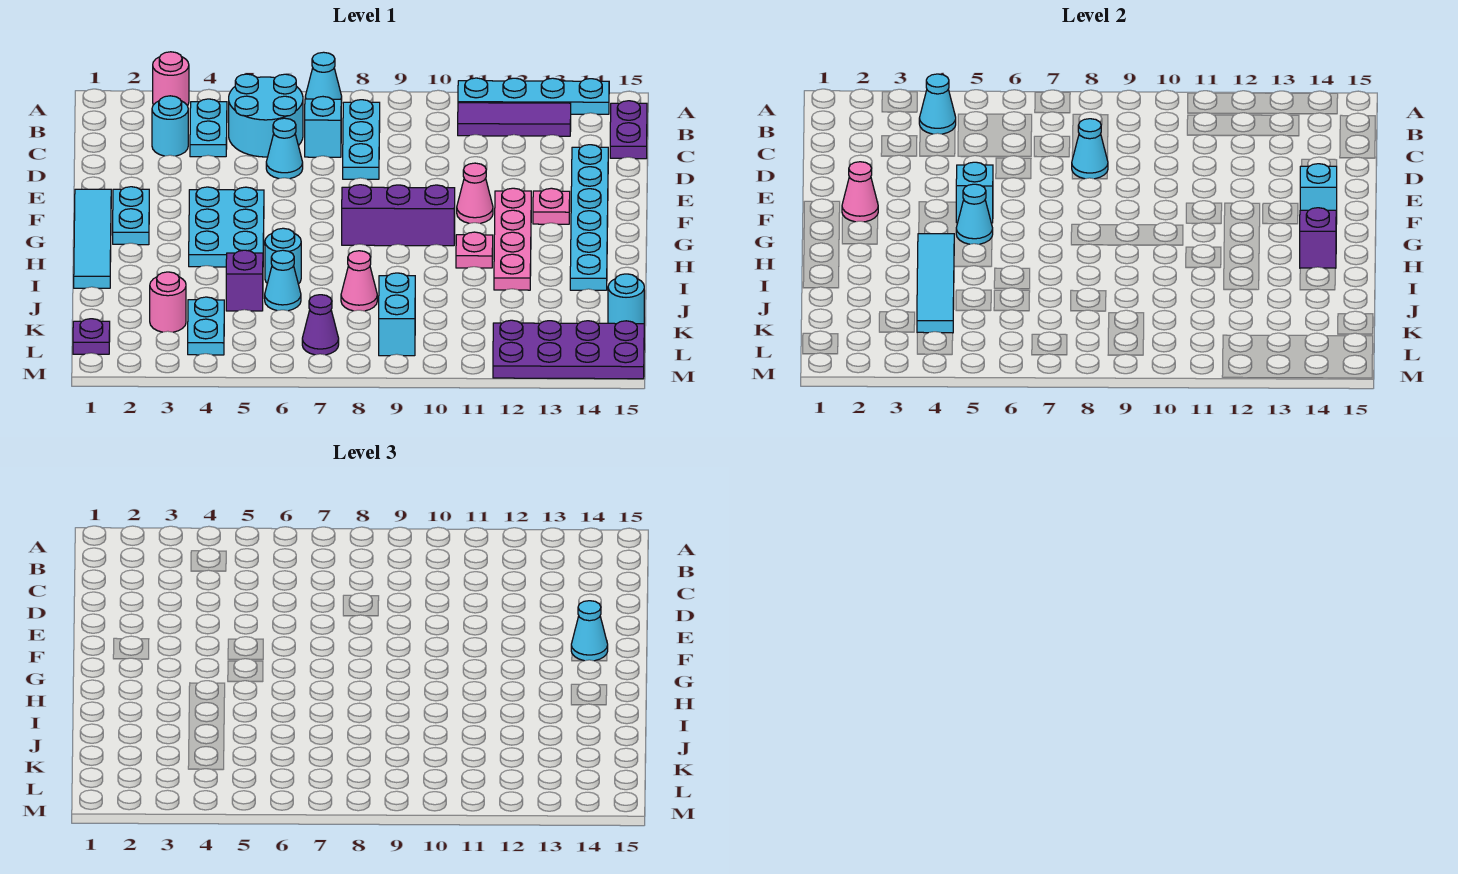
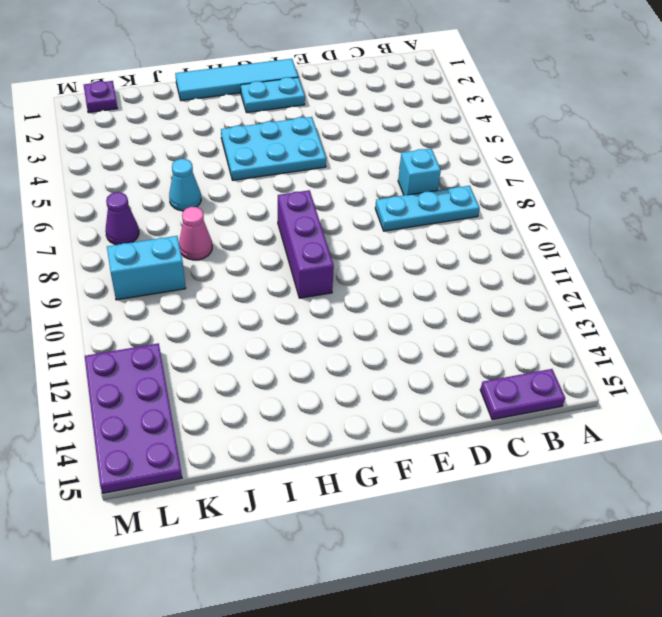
none -> pink round brick A3 level 1
none -> cyan cone A7 level 1
none -> cyan plate A11:A14 level 1
none -> cyan plate B4:C4 level 1

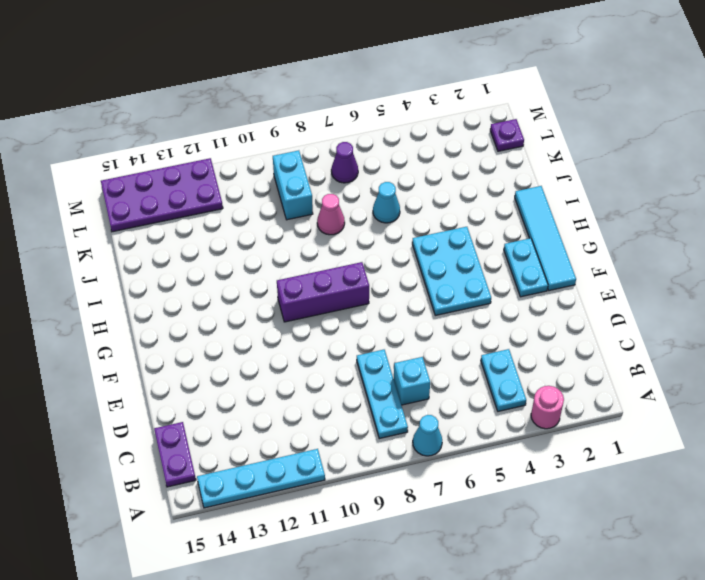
none -> cyan round brick B5:C6 level 1
none -> purple tile B11:B13 level 1
none -> cyan round brick C3 level 1
none -> cyan cone D6 level 1

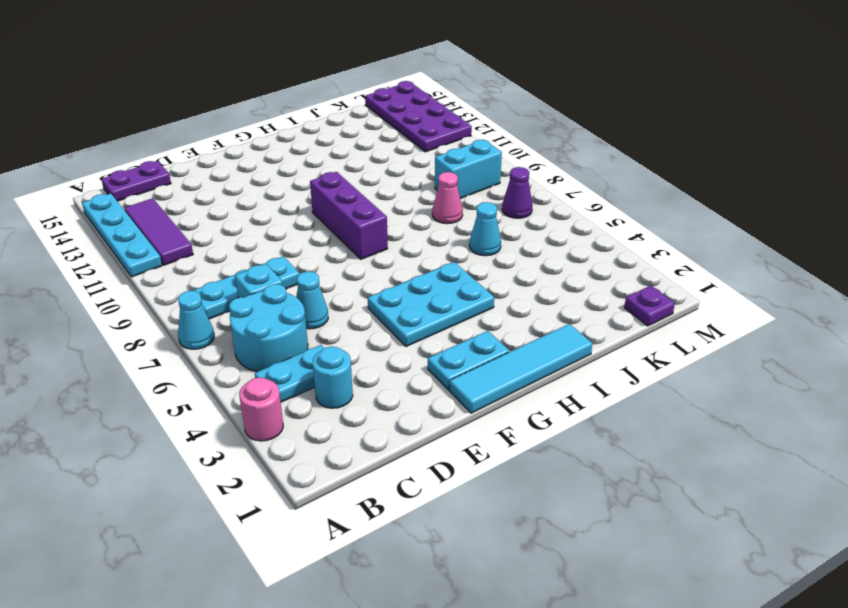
none -> cyan plate D14:I14 level 1
none -> pink cone F11 level 1
none -> pink plate F12:I12 level 1
none -> pink plate F13 level 1

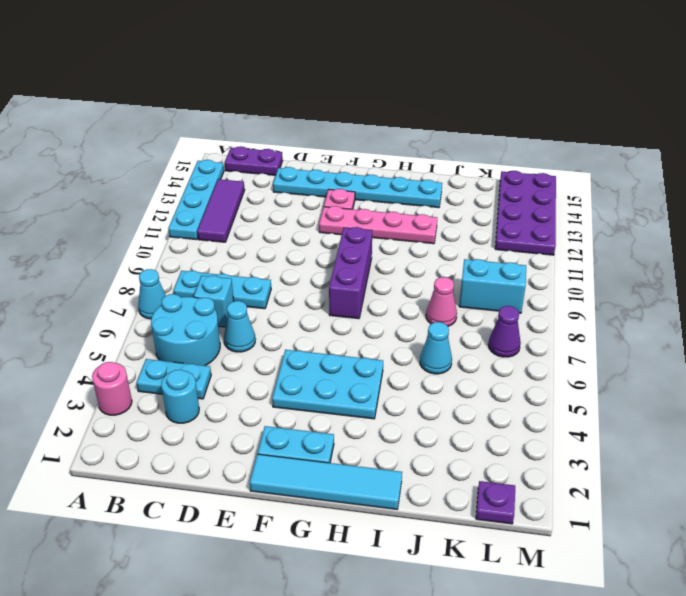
none -> pink cone F11 level 1
none -> pink plate H11 level 1
none -> cyan round brick I6 level 1
none -> purple brick J5 level 1

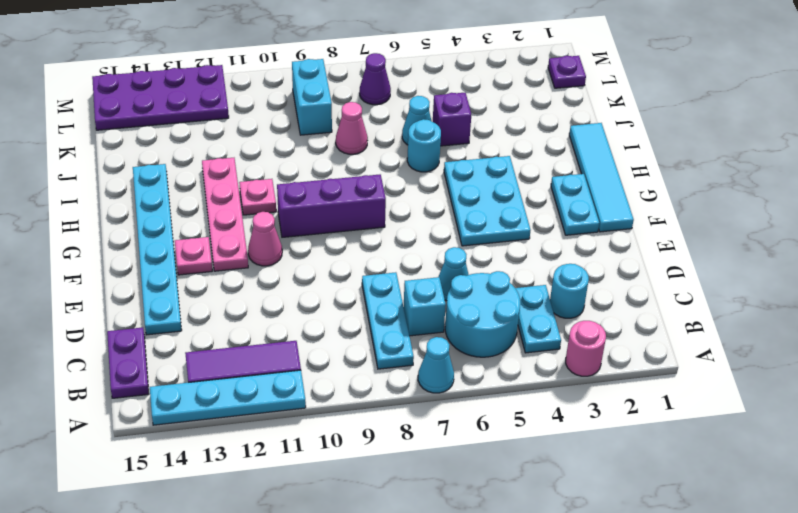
none -> pink round brick K3 level 1
none -> cyan plate K4:L4 level 1
none -> cyan round brick K15 level 1
none -> cyan cone B4 level 2

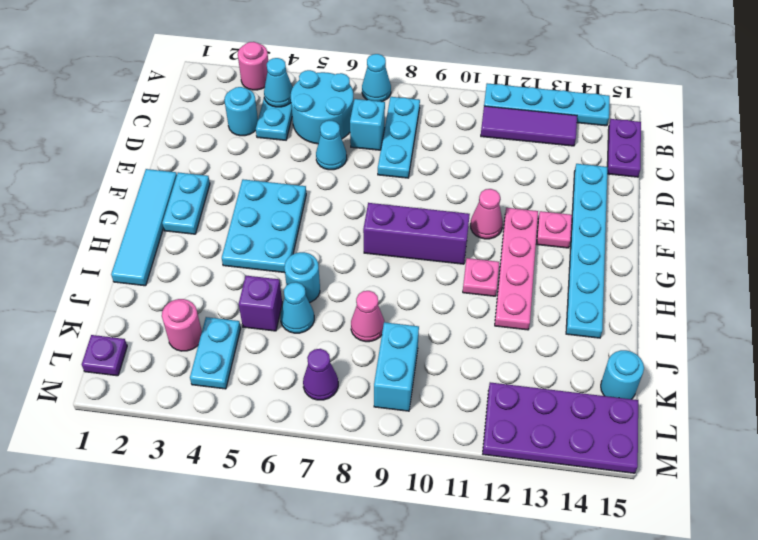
none -> cyan cone D8 level 2
none -> pink cone F2 level 2
none -> cyan brick F5 level 2
none -> cyan brick F14 level 2

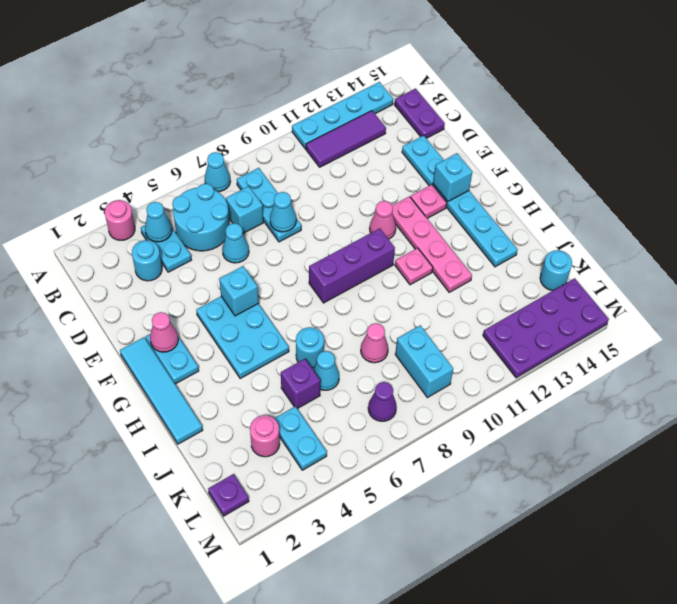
none -> cyan cone G5 level 2
none -> cyan tile H4:K4 level 2
none -> purple brick H14 level 2
none -> cyan cone F14 level 3

